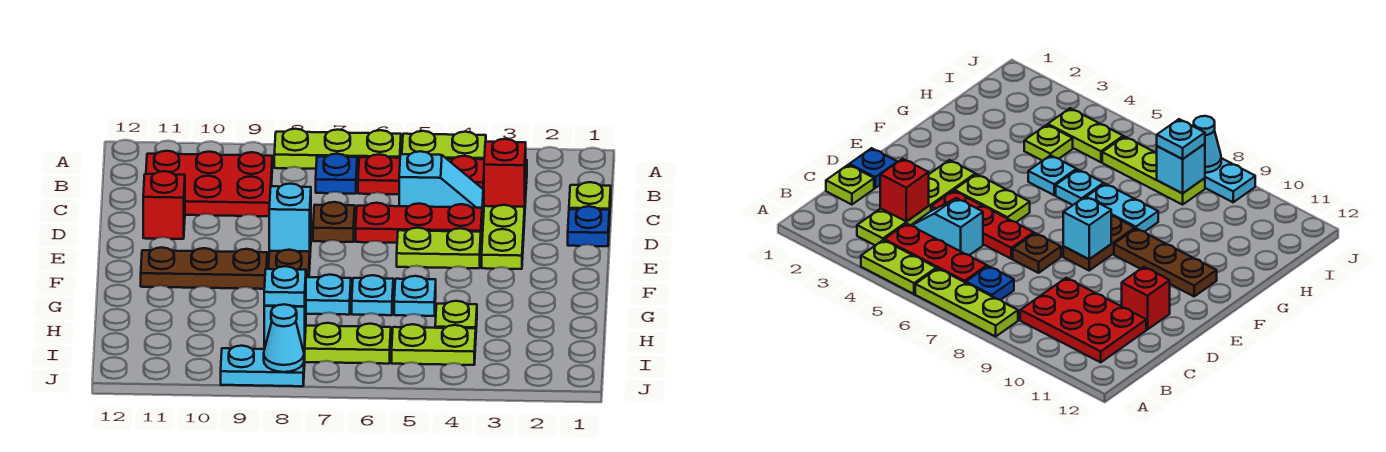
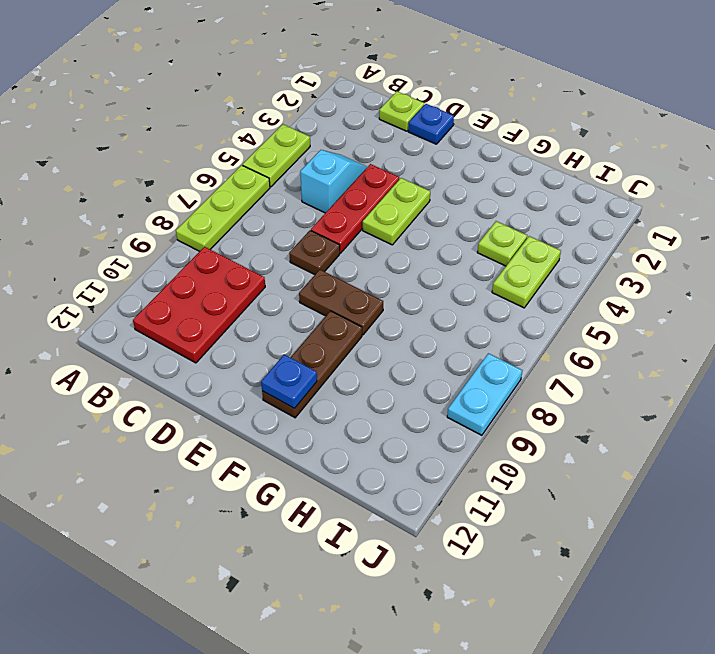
blue plate F11 level 2 -> blue plate B7 level 1
none -> lime plate B3:E3 level 1
none -> red plate B4:B6 level 1
none -> red brick D11 level 1

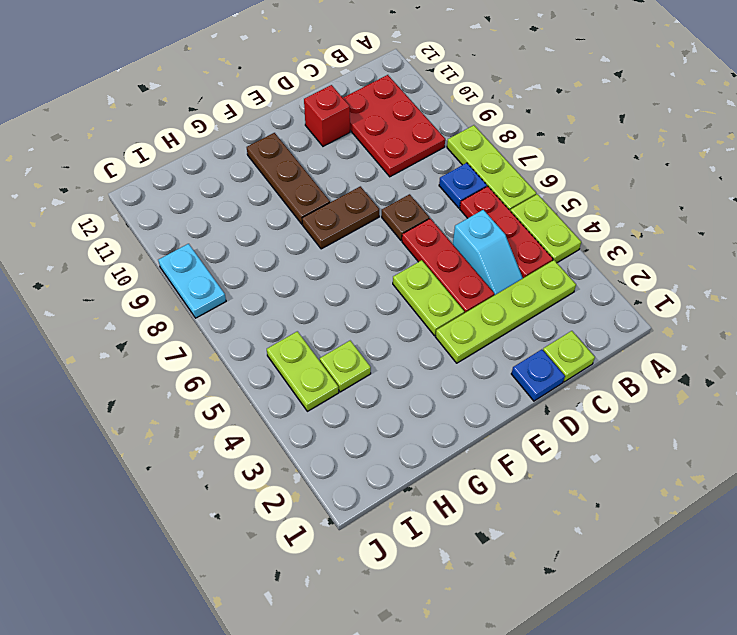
none -> cyan plate G5 level 1
none -> cyan plate G6 level 1
none -> cyan plate G7:G8 level 1

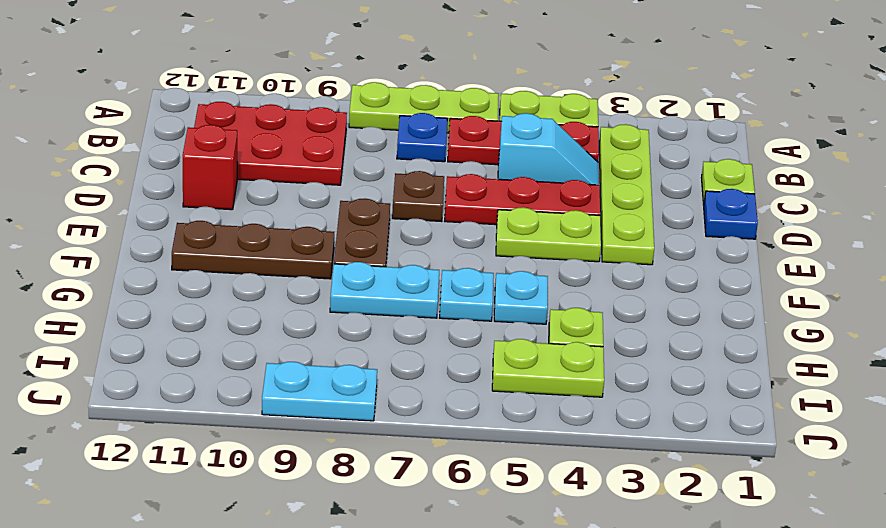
none -> lime plate I6:I8 level 1
none -> red brick C3 level 2
none -> cyan brick E8 level 2

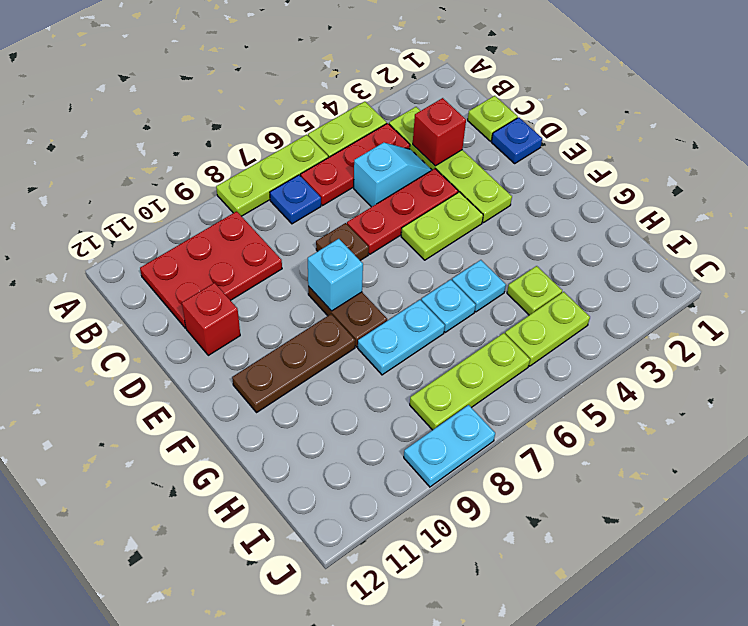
none -> cyan brick I8 level 2
none -> cyan cone J8 level 2
none -> cyan plate I8 level 3

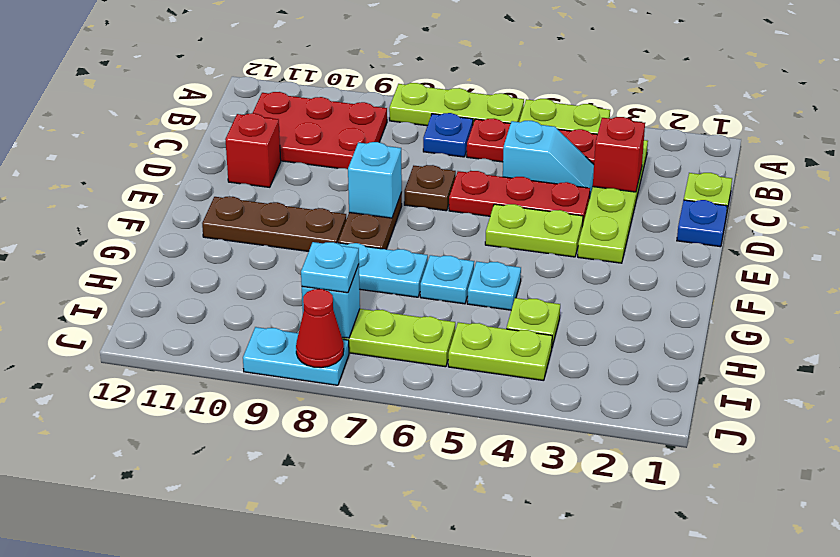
red cone J8 level 2 -> cyan cone J8 level 2

